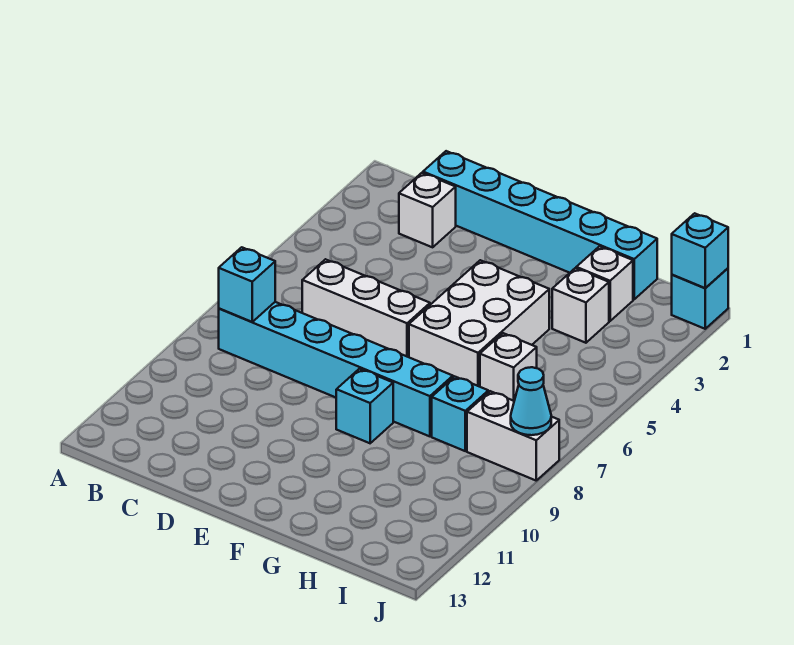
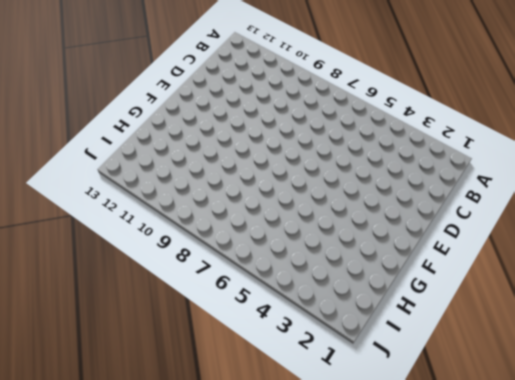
none -> cyan brick B8:G8 level 1
none -> cyan brick C1:H1 level 1
none -> white brick C2 level 1

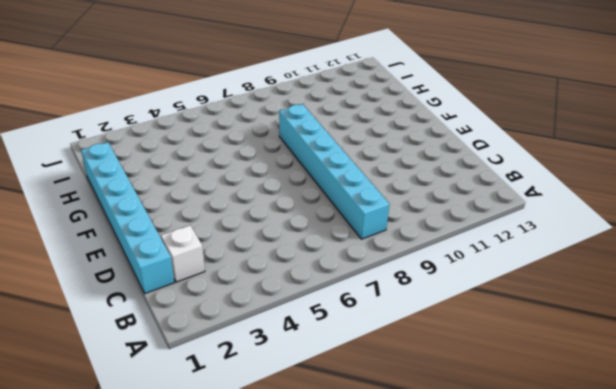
none -> white brick C6:E6 level 1
none -> white brick F4:G6 level 1
none -> cyan brick F9 level 1

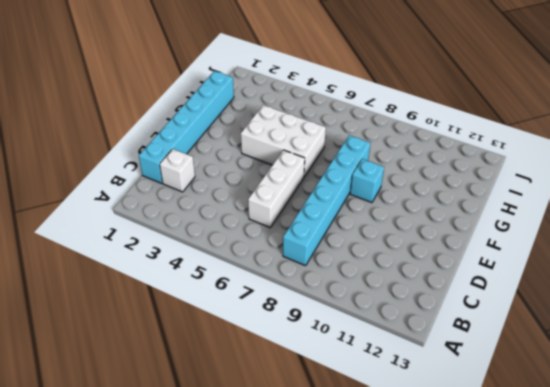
none -> white brick H2 level 1
none -> white brick H3 level 1
none -> white brick H6 level 1

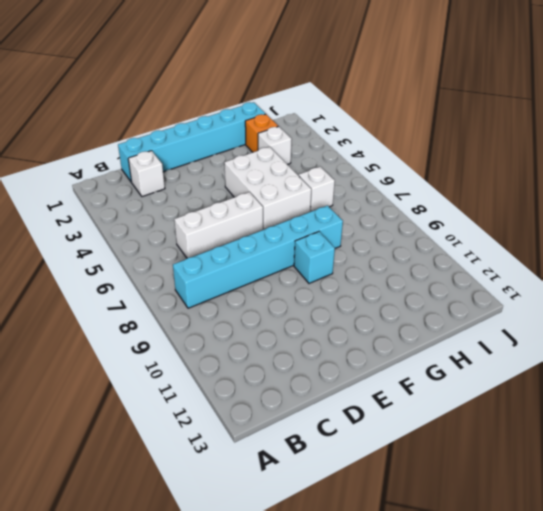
orange brick H2 level 1 -> white brick H2 level 1
none -> cyan brick H8 level 1
none -> white brick I8:J8 level 1
none -> cyan brick J1 level 1

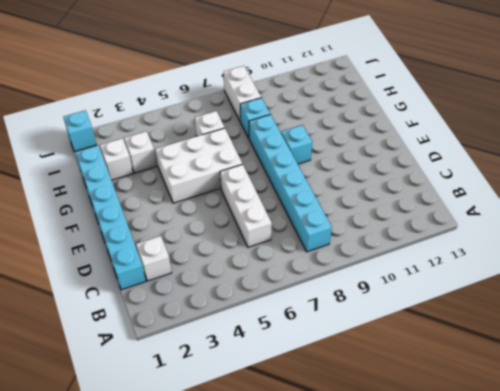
none -> cyan brick B8 level 2
none -> cyan brick J1 level 2
none -> cyan cone J8 level 2

